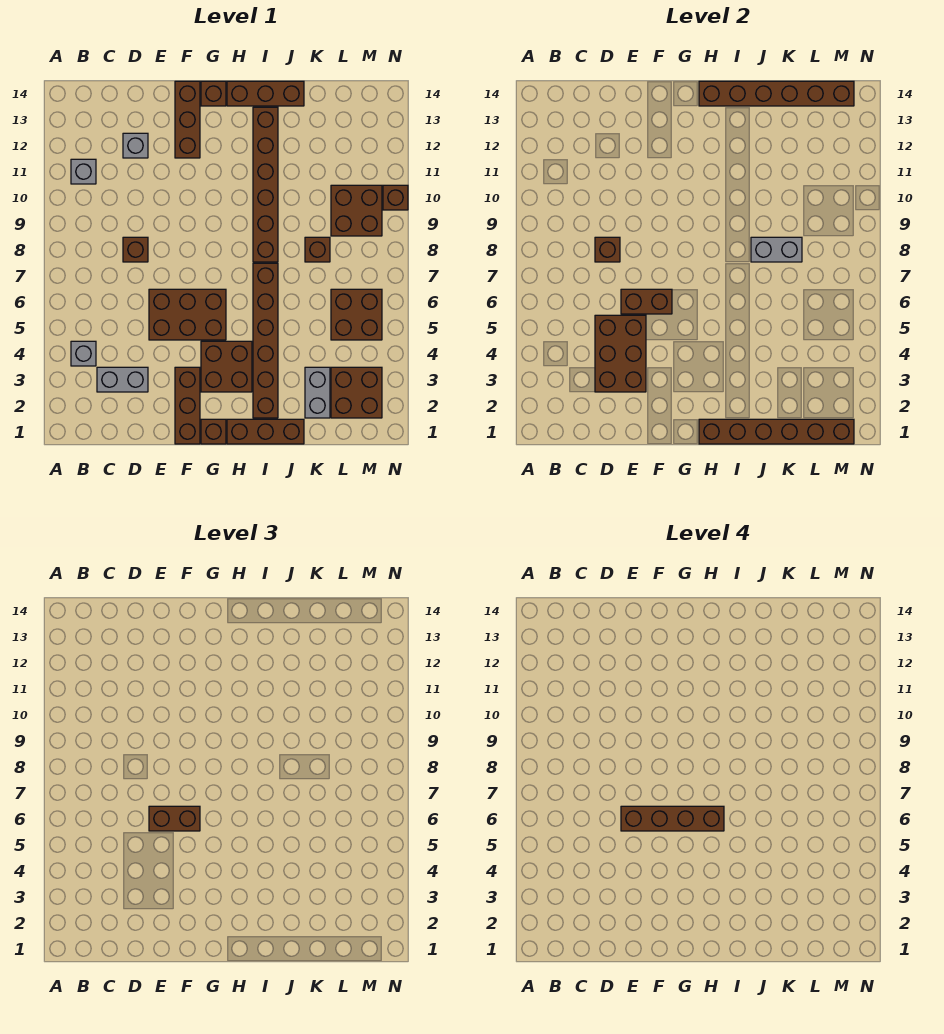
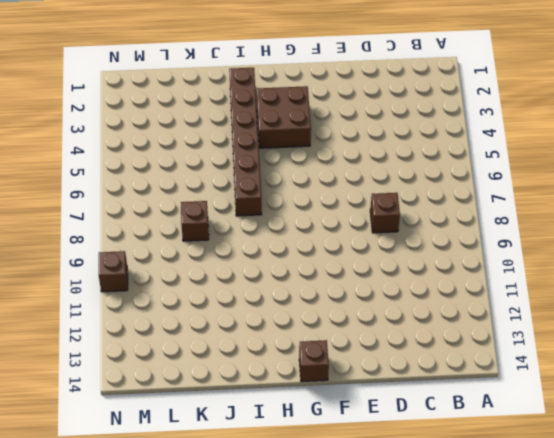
none -> grey brick B4 level 1
none -> grey brick B11 level 1
none -> grey brick C3:D3 level 1

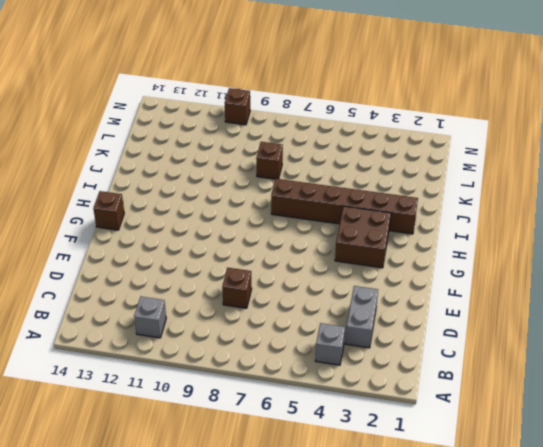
none -> grey brick D12 level 1
none -> brown brick E5:G6 level 1
none -> brown brick F1:F3 level 1

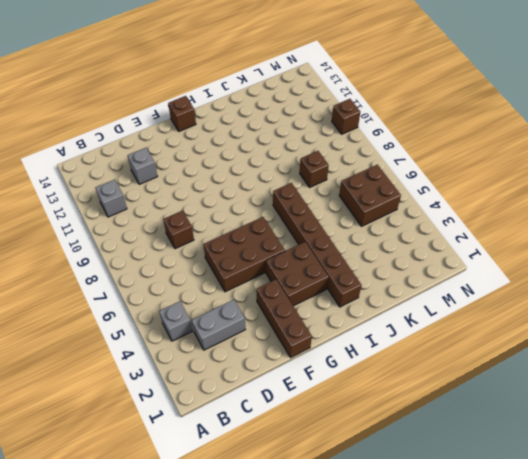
none -> brown brick F12:F14 level 1
none -> brown brick G1 level 1
none -> brown brick H1:J1 level 1

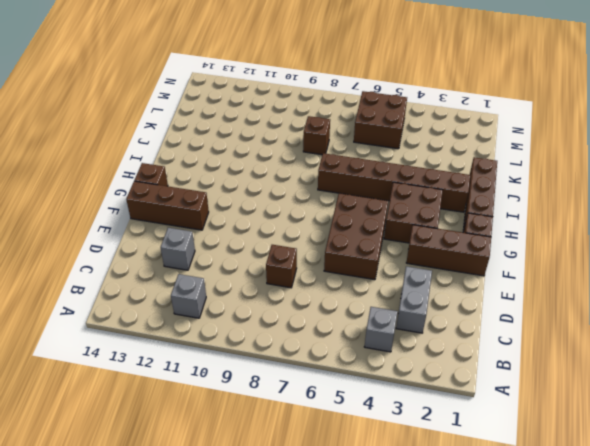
none -> brown brick H14:J14 level 1
none -> brown brick I8:I13 level 1
none -> grey brick K2:K3 level 1

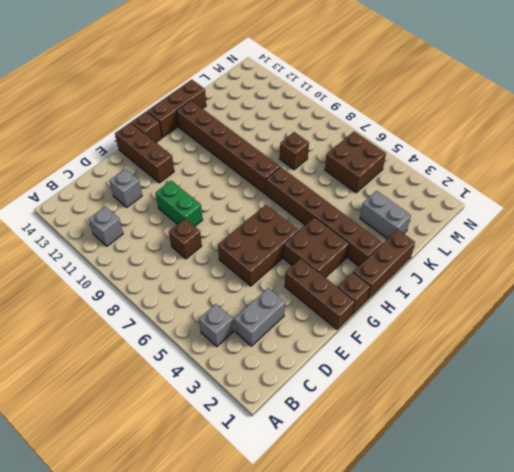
green brick E9:E10 level 1 -> none
none -> brown brick L2:M3 level 1
none -> brown brick L9:M10 level 1
none -> brown brick N10 level 1

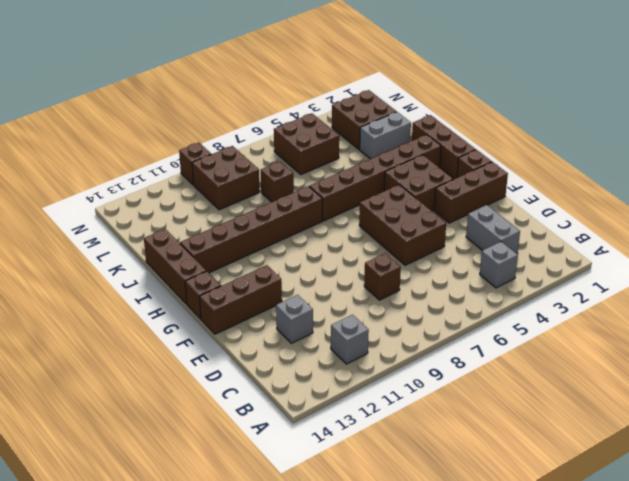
none -> brown brick D3:E5 level 2
none -> brown brick D8 level 2
none -> brown brick E6:F6 level 2

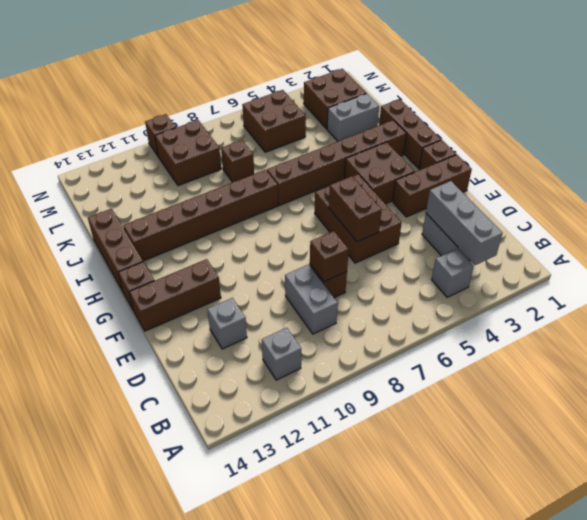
grey brick B3:D3 level 2 -> brown brick D3:E5 level 2
grey brick C9:D9 level 1 -> grey brick J8:K8 level 2
none -> brown brick H1:M1 level 2
none -> brown brick H14:M14 level 2
none -> brown brick E6:F6 level 3

